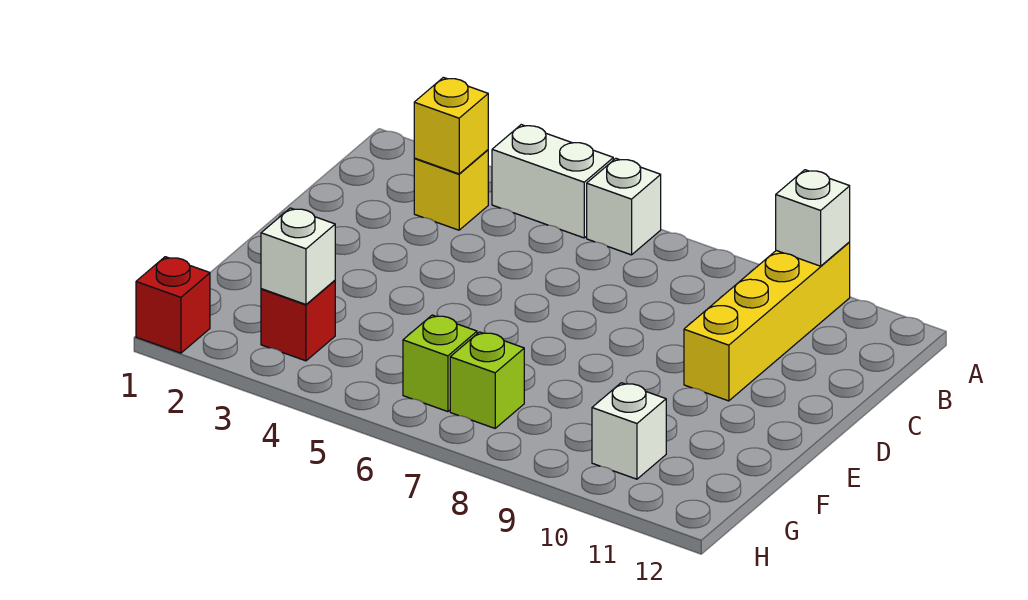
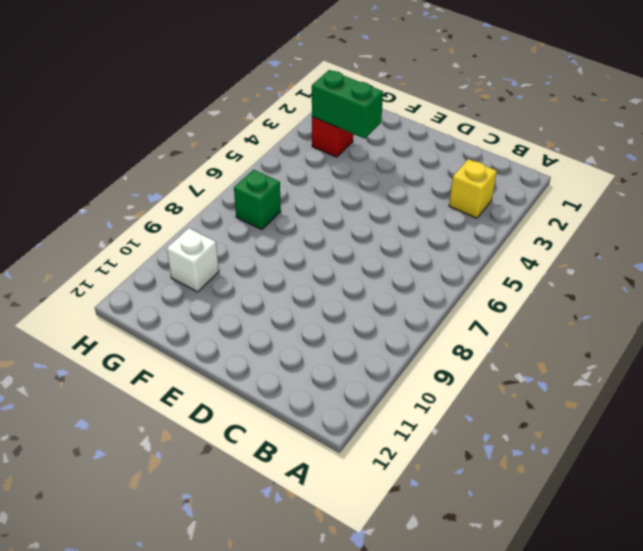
green brick F3:G3 level 2 -> white brick G3 level 2
green brick G7 level 1 -> lime brick G7 level 1
none -> white brick A4:A5 level 1
none -> white brick A6 level 1
none -> yellow brick A10:D10 level 1

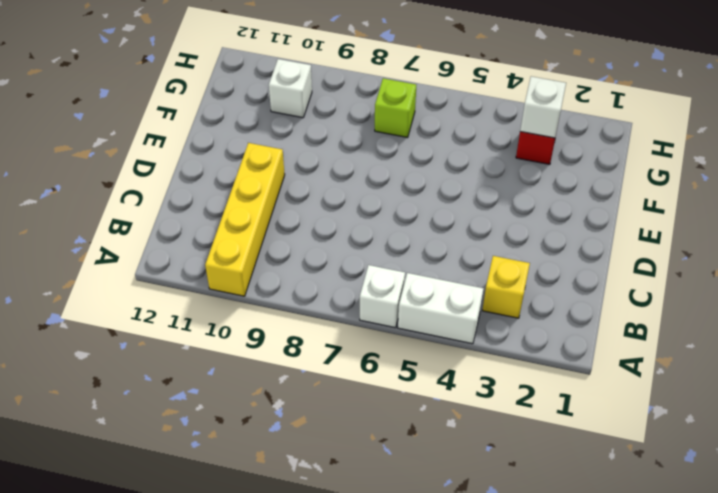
none -> lime brick G6 level 1
none -> red brick H1 level 1
none -> white brick A10 level 2

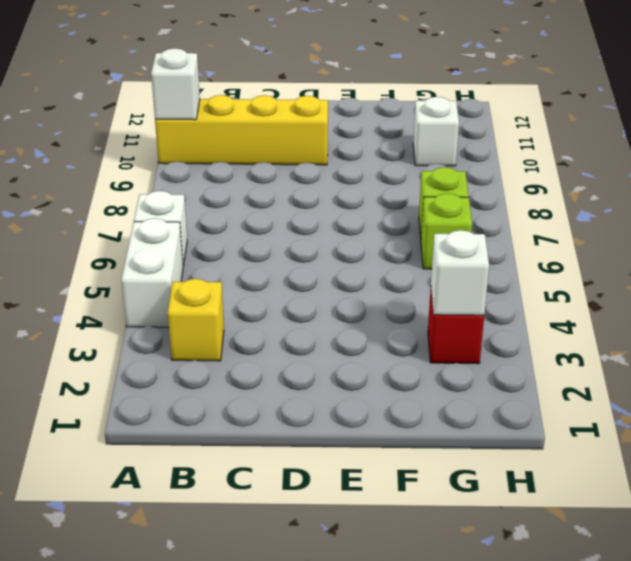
none -> red brick H1 level 1
none -> yellow brick B3 level 2

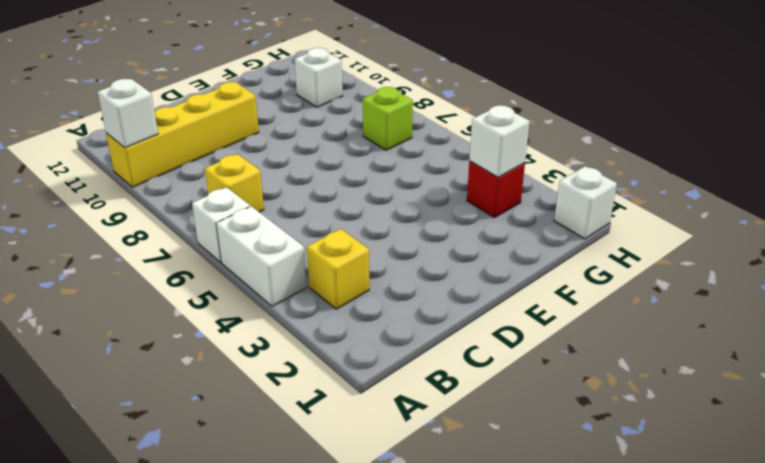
yellow brick B7 level 1 -> yellow brick B3 level 2
white brick H1 level 1 -> red brick H1 level 1
none -> lime brick G6 level 1

